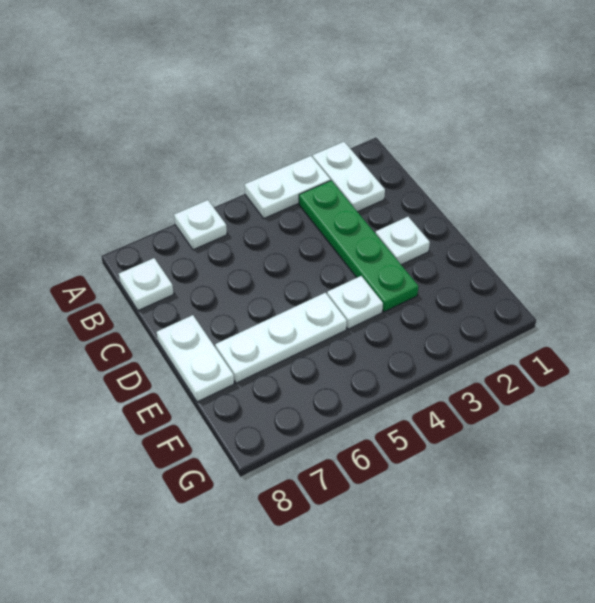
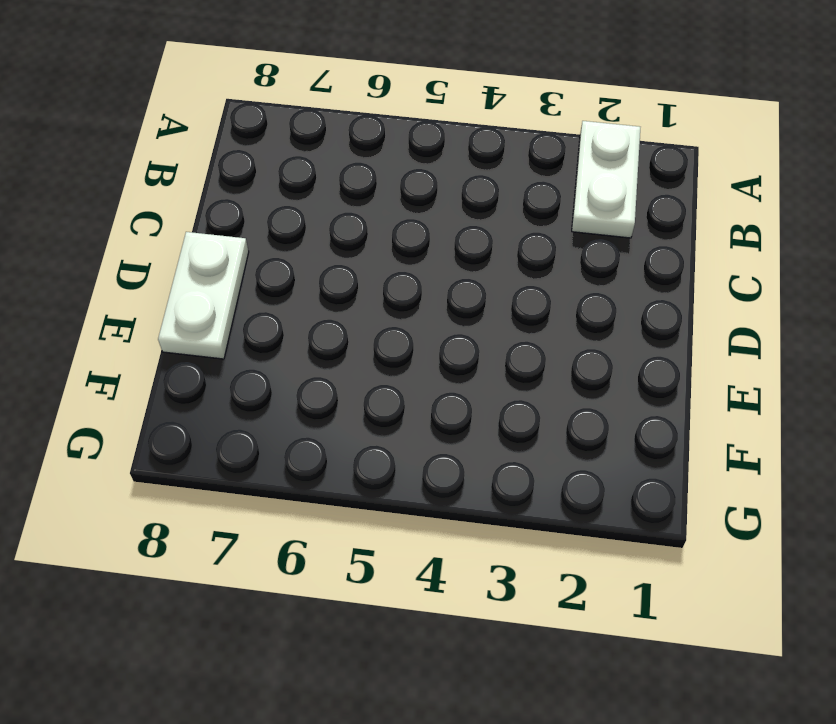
none -> white plate A3:A4 level 1
none -> white plate A6 level 1

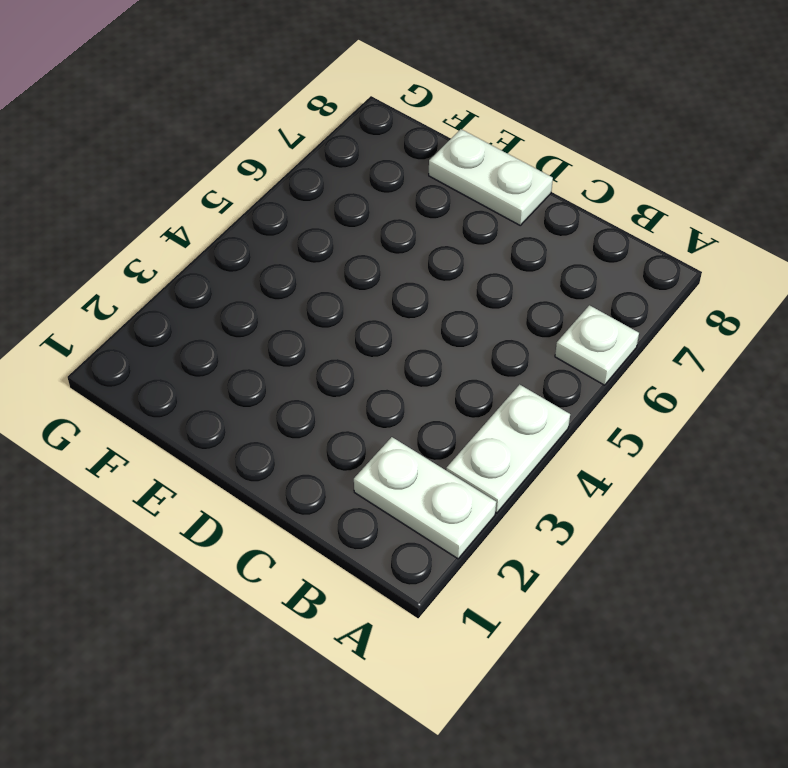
none -> green plate B3:E3 level 1
none -> white plate B8 level 1

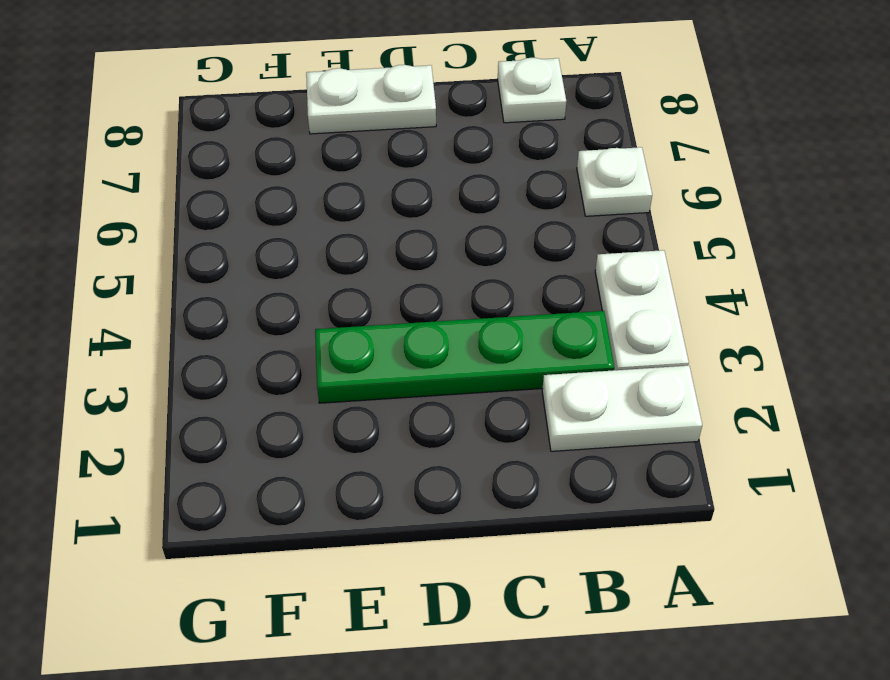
none -> white plate D2 level 1
none -> white plate E4 level 1

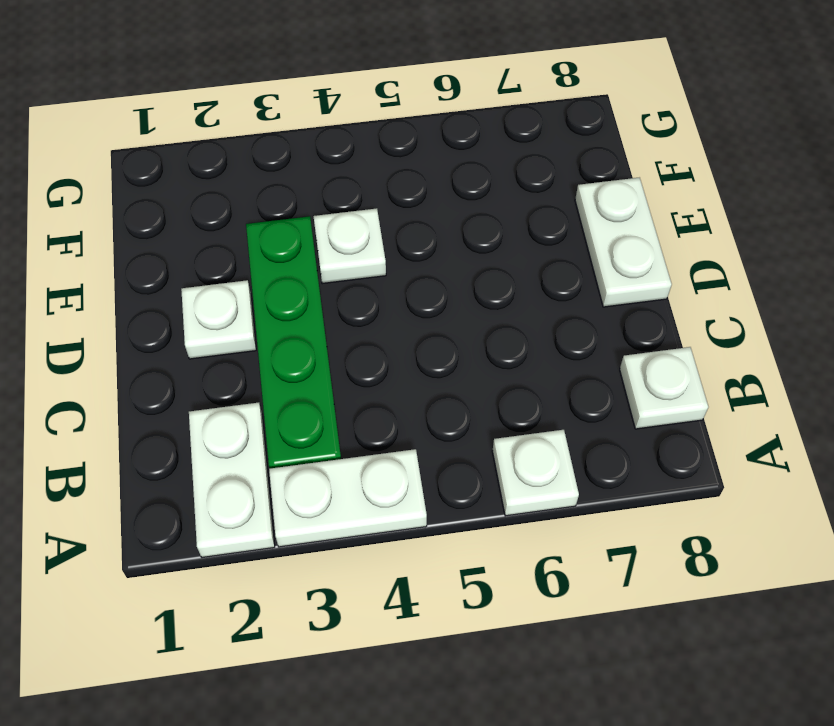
none -> white plate E5:E7 level 1

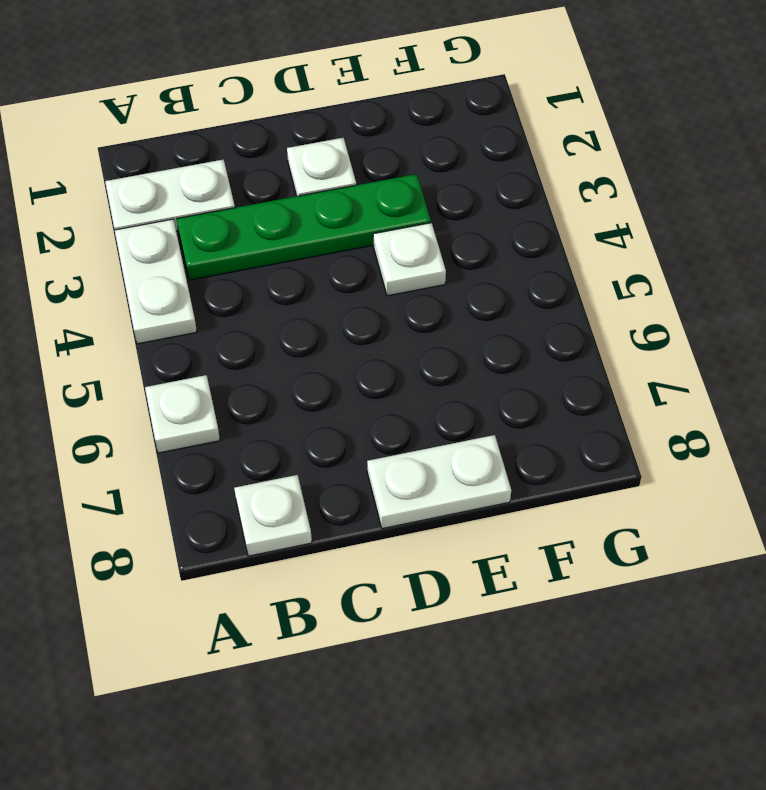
none -> white plate E5:E7 level 1

